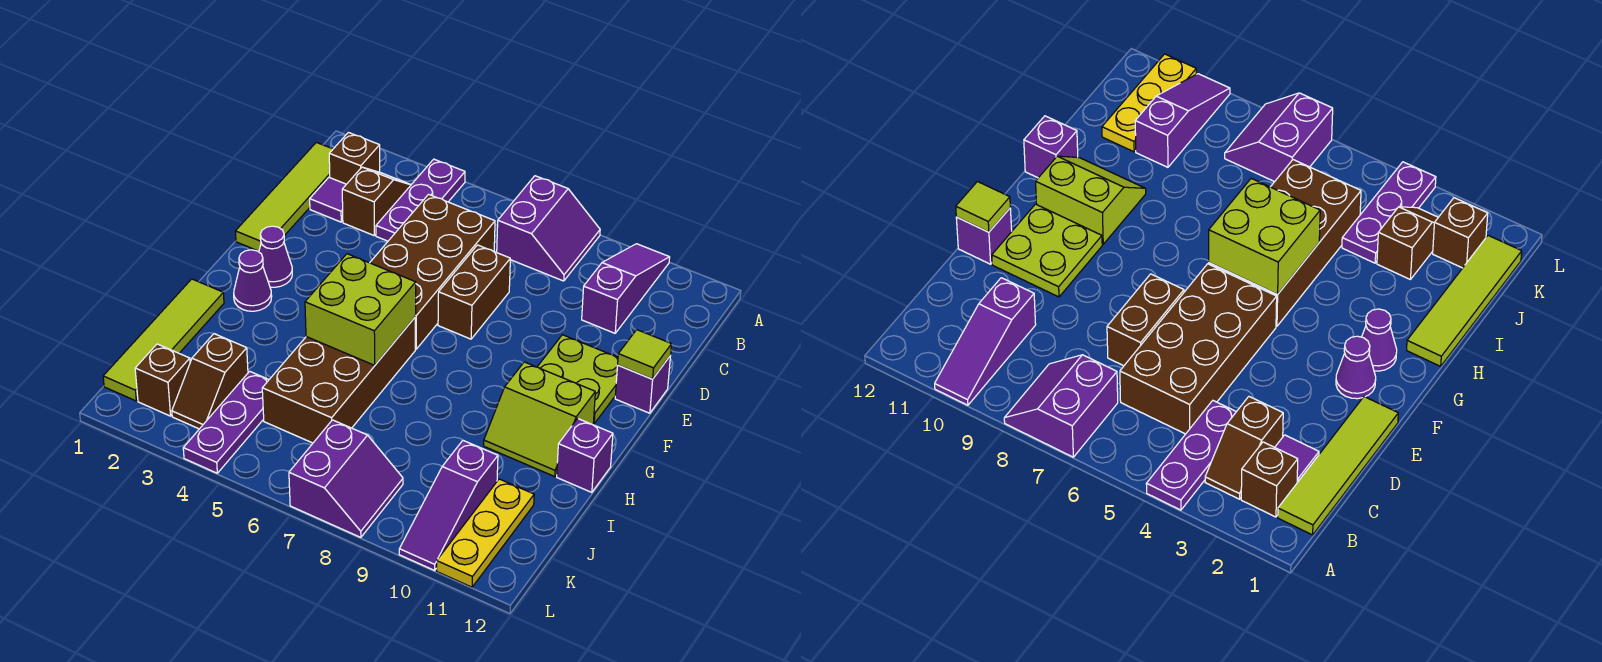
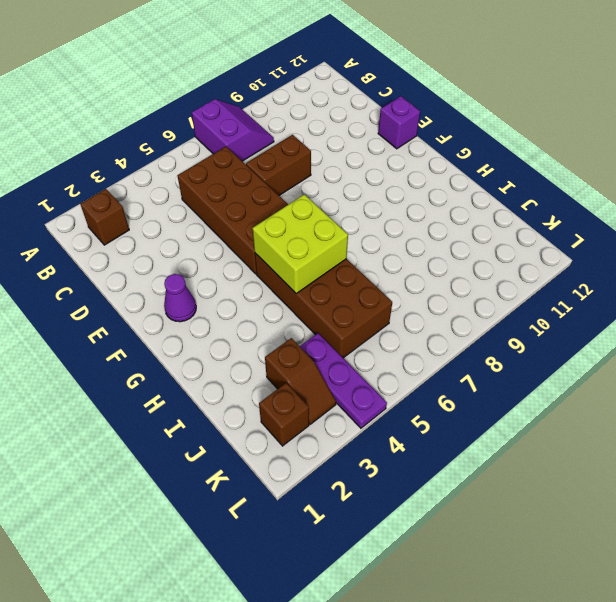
brown brick D7:D8 level 1 -> brown brick D7:E7 level 1
none -> purple plate A4:C4 level 1
none -> purple slope A10:C10 level 1 top C
none -> lime tile B1:E1 level 1

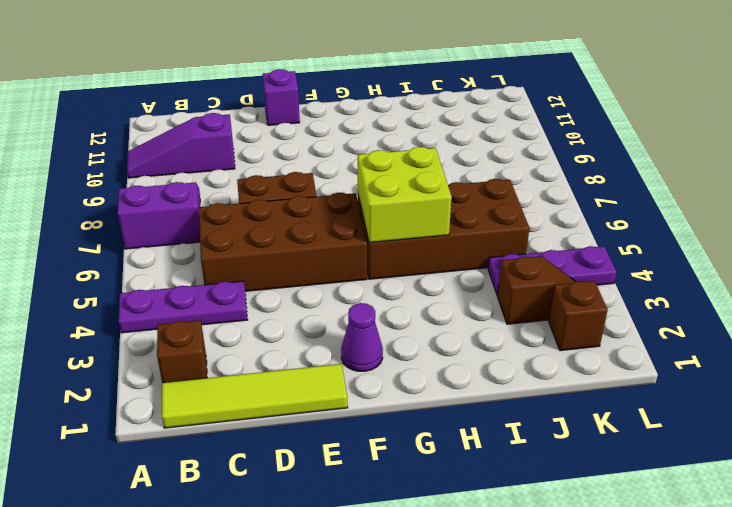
none -> brown slope B3:C3 level 1 top C
none -> purple tile C2 level 1
none -> lime plate E10:F11 level 1

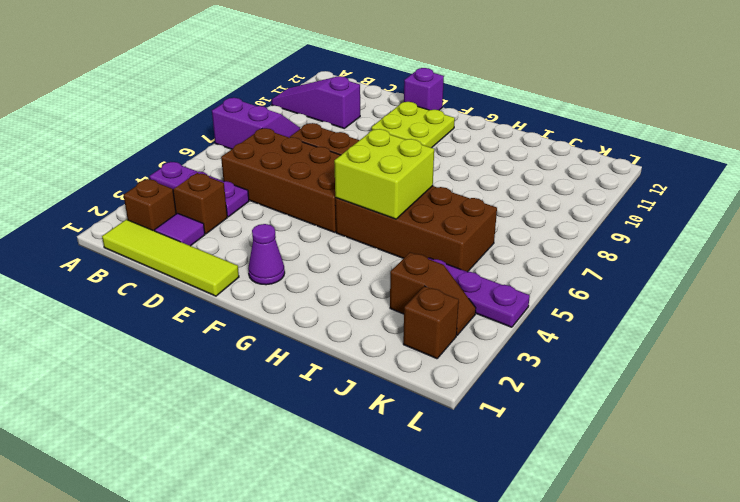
none -> purple cone G2 level 1
none -> lime slope G10:H11 level 1 top G
none -> lime tile H1:K1 level 1

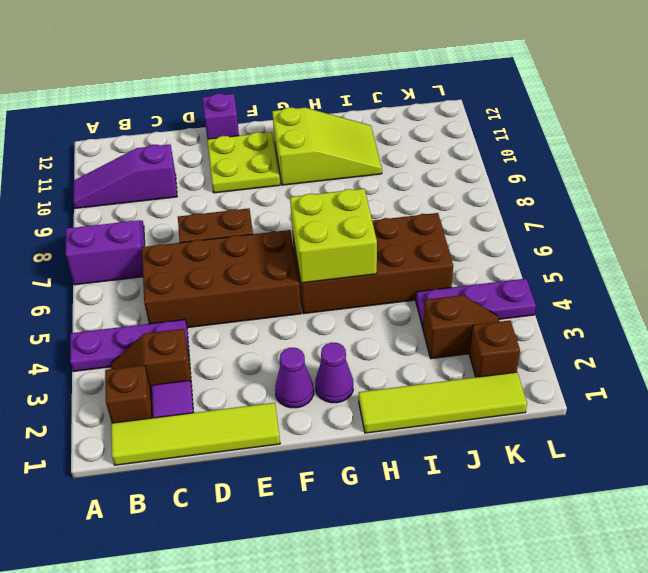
lime slope G10:I11 level 1 top G -> lime slope G10:H11 level 1 top G
none -> purple brick H12 level 1
none -> purple slope J10:L10 level 1 top J
none -> yellow plate J11:L11 level 1

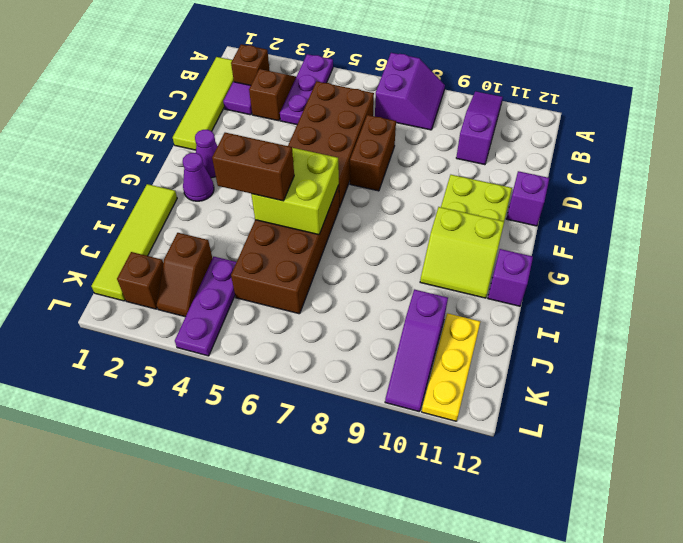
brown brick H4:H5 level 3 -> none
none -> purple slope K7:L8 level 1 top 7
none -> lime tile E12 level 2

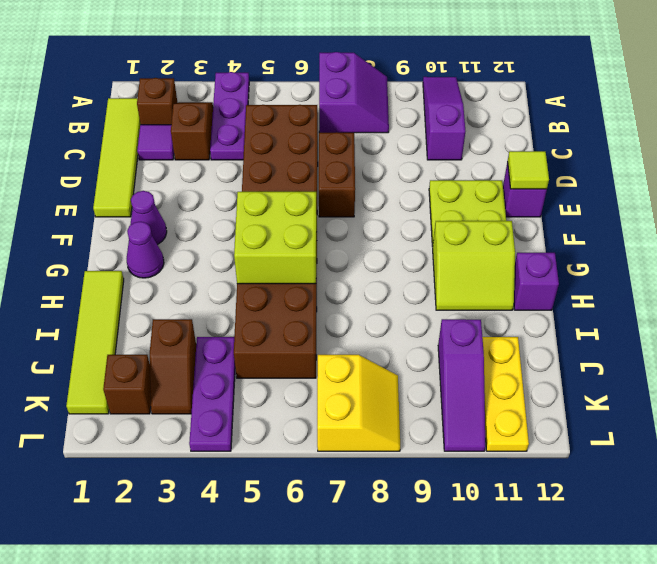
yellow slope K7:L8 level 1 top 7 -> purple slope K7:L8 level 1 top 7

